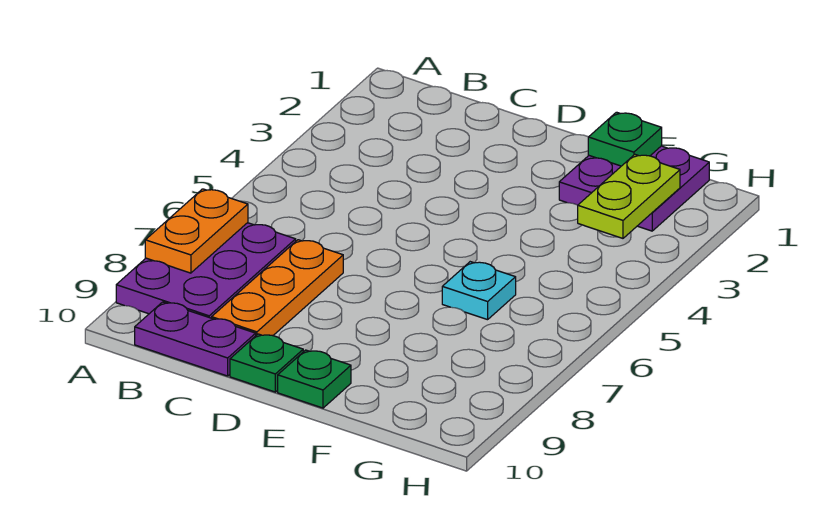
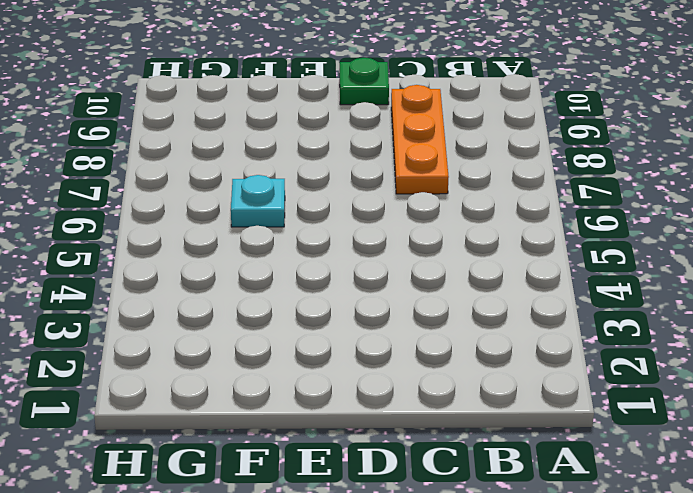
none -> purple plate A7:B9 level 1
none -> purple plate B10:C10 level 1

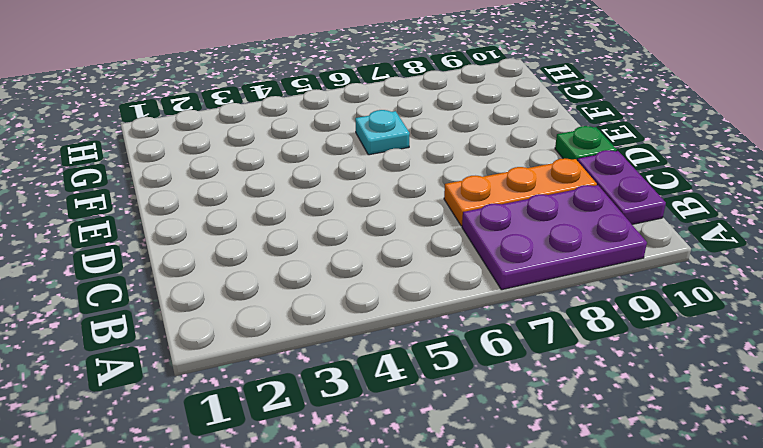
none -> green plate E10 level 1
none -> purple plate F1:G2 level 1

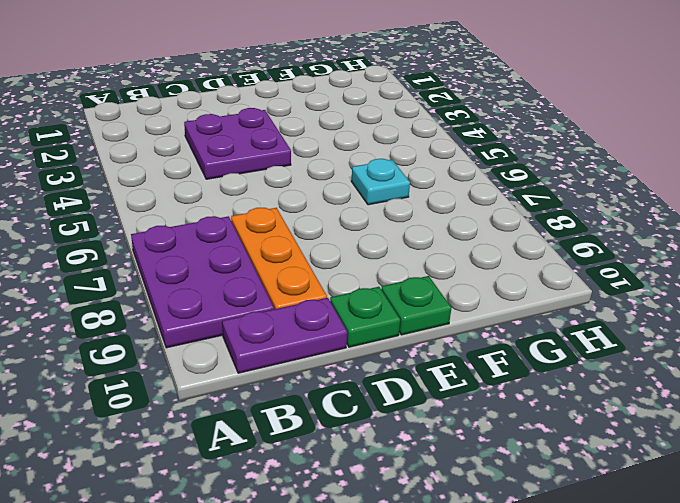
purple plate C3:D4 level 1 -> purple plate F1:G2 level 1
none -> orange plate A7:A8 level 2
none -> green plate F1 level 2

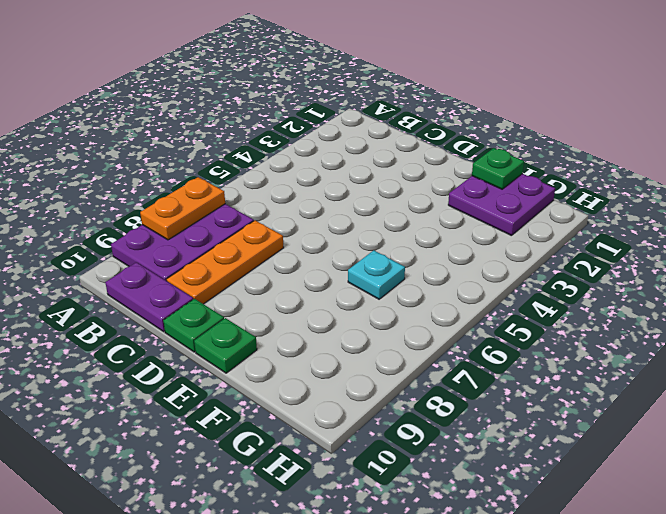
none -> lime plate G2:G3 level 2

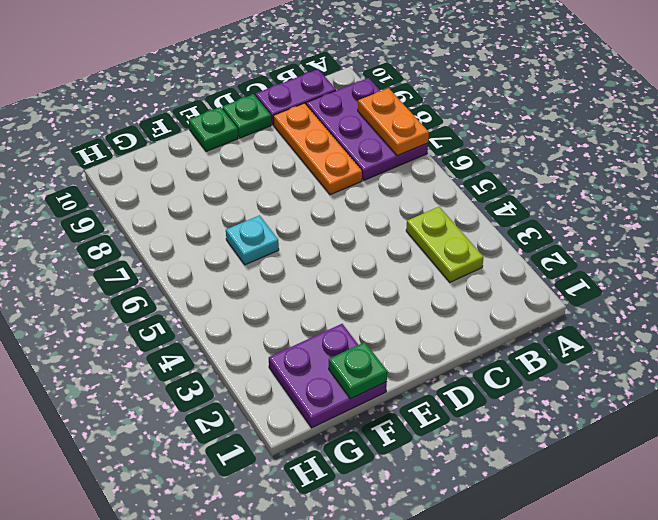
lime plate B3:B4 level 1 -> lime plate G2:G3 level 2

